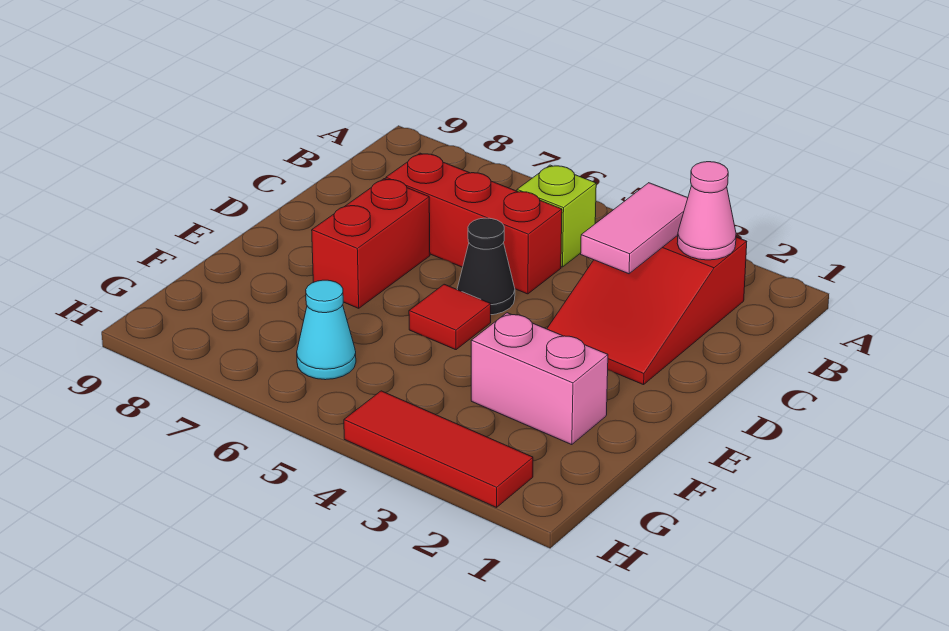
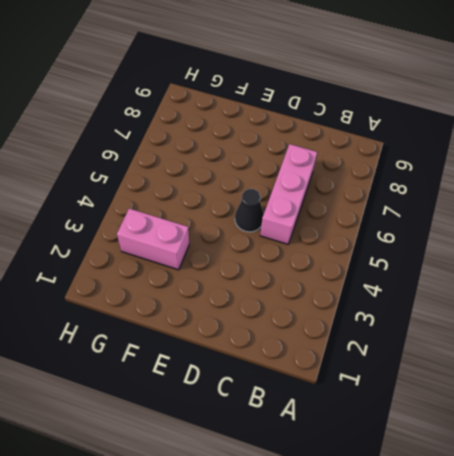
pink brick C5:C7 level 1 -> red brick C5:C7 level 1
pink brick F3:G3 level 1 -> pink brick F2:F3 level 1
none -> red slope B2:D3 level 1 top B
none -> lime brick B5 level 1

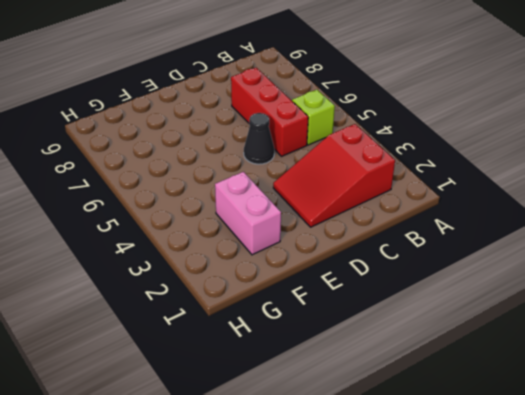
none -> red brick D7:E7 level 1
none -> red tile E5 level 1

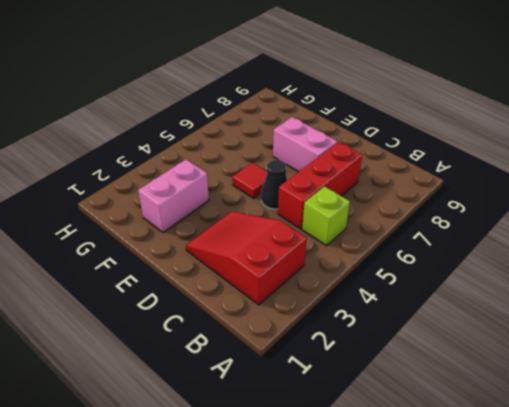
pink brick D7:E7 level 1 -> red brick D7:E7 level 1
none -> cyan cone G6 level 1
none -> red tile H2:H4 level 1

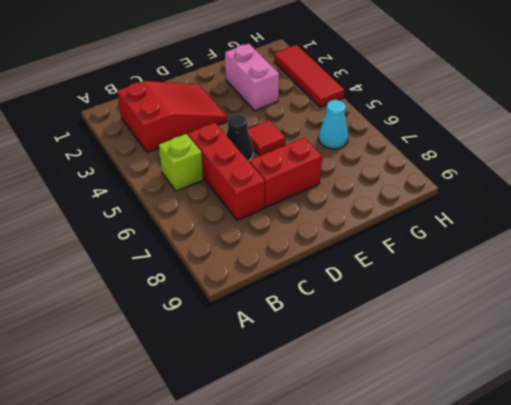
none -> pink cone B2 level 2
none -> pink tile B3:C3 level 2

